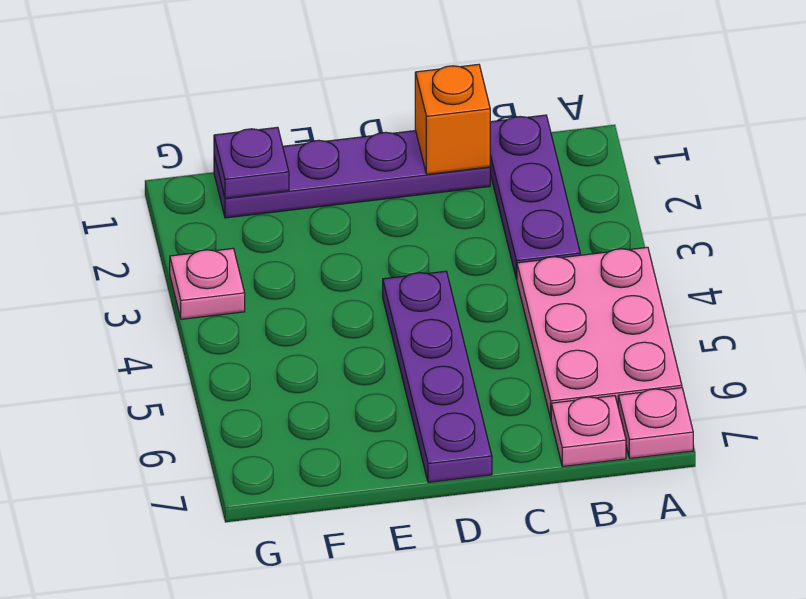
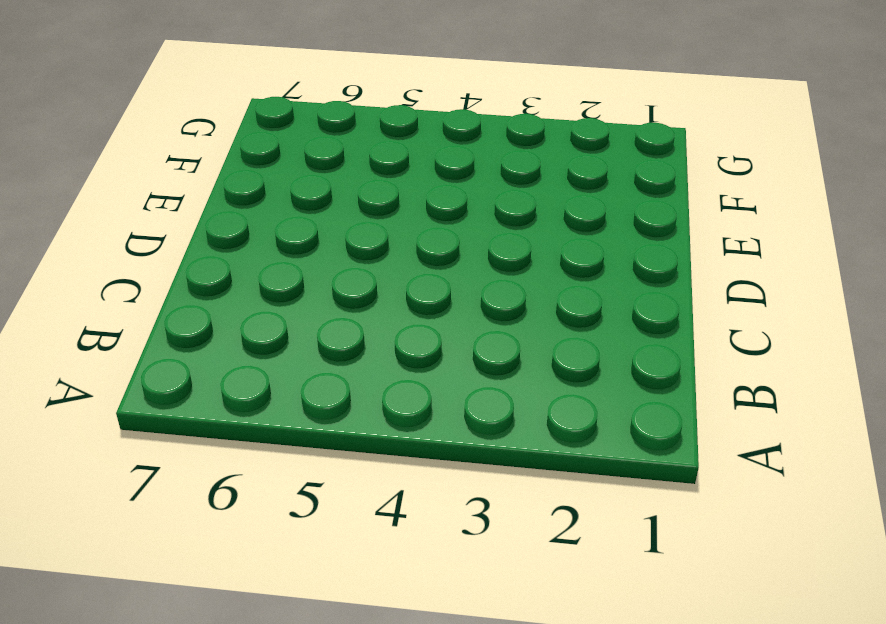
none -> pink plate A4:B6 level 1
none -> pink plate A7 level 1

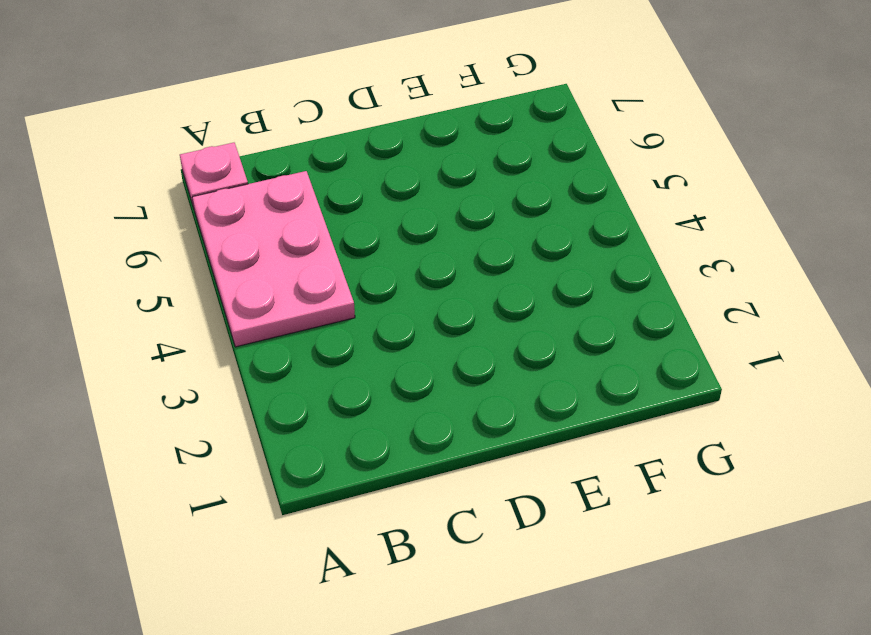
none -> purple plate B1:B3 level 1
none -> pink plate B7 level 1

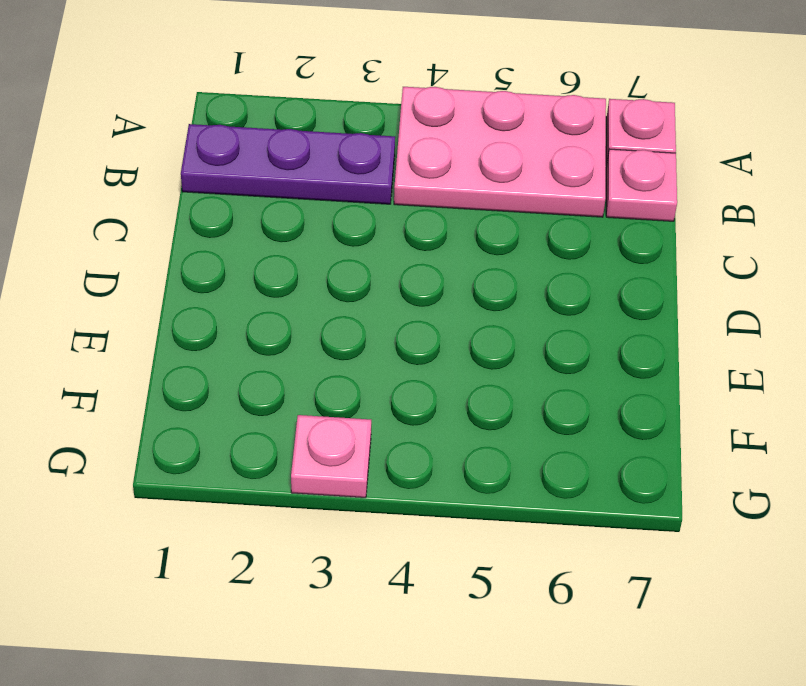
none -> purple plate C1:F1 level 1
none -> purple plate D4:D7 level 1

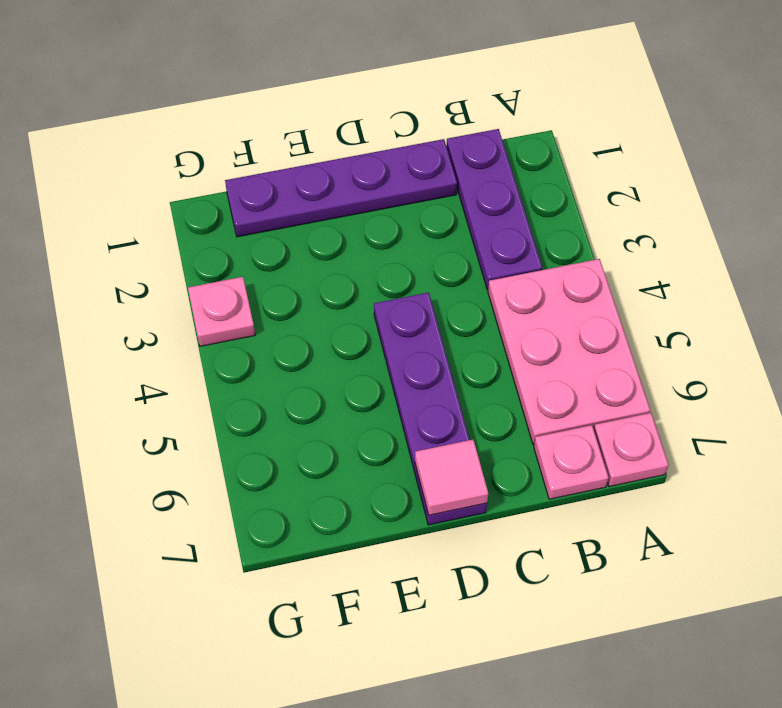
pink tile D7 level 2 -> none
none -> orange brick C1 level 2
none -> purple plate F1 level 2

